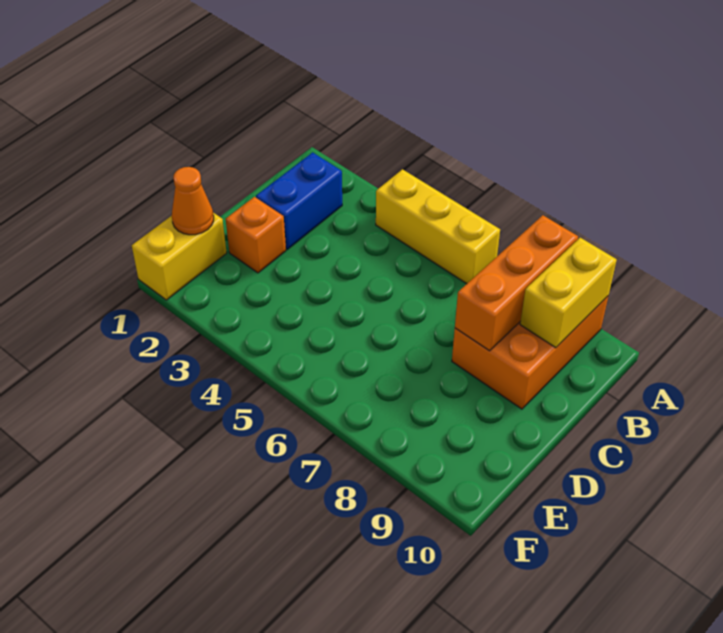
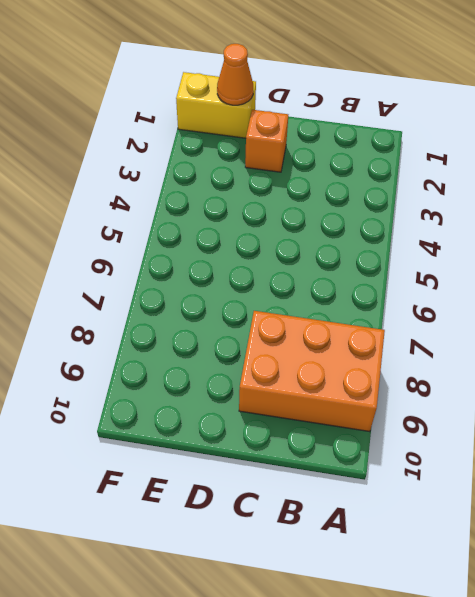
none -> yellow brick A4:A6 level 1
none -> blue brick B2:C2 level 1

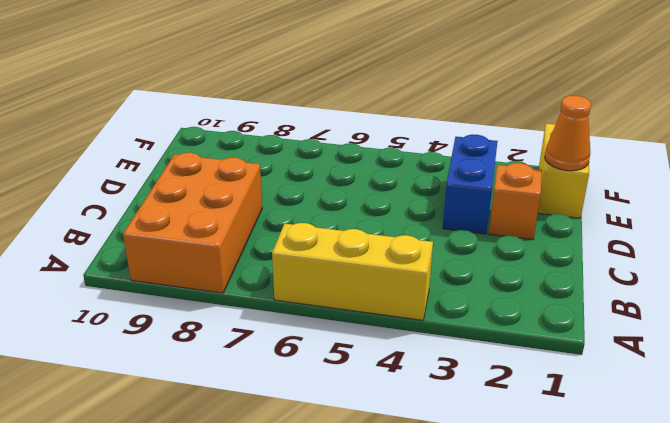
blue brick D3:E3 level 1 -> blue brick B2:C2 level 1
none -> orange brick A8:C8 level 2
none -> yellow brick A9:B9 level 2

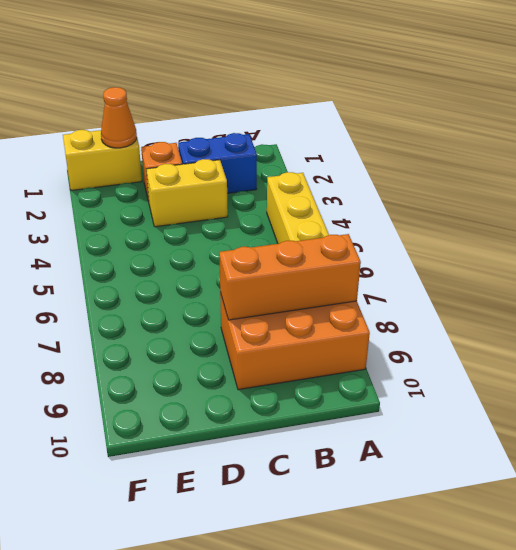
yellow brick C3:D3 level 1 -> yellow brick A9:B9 level 2

